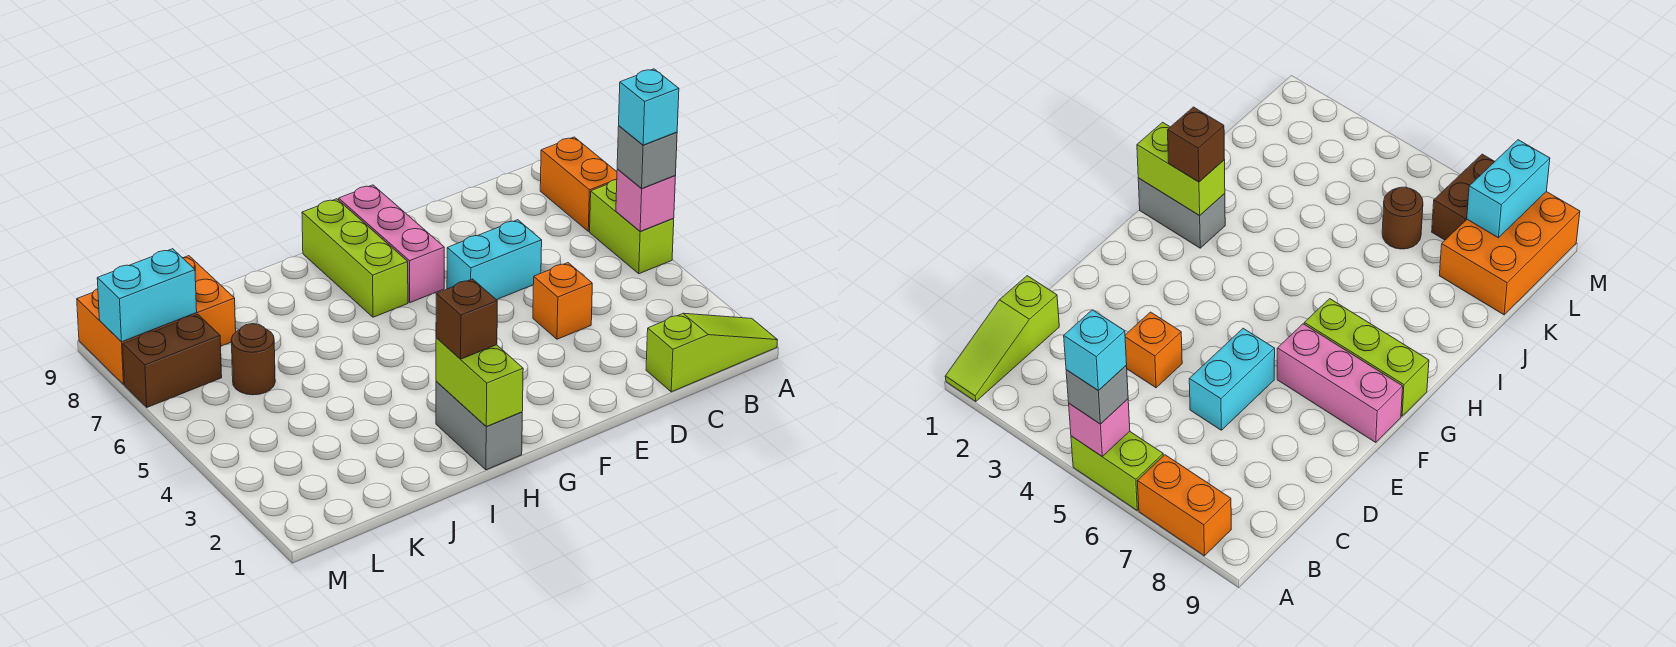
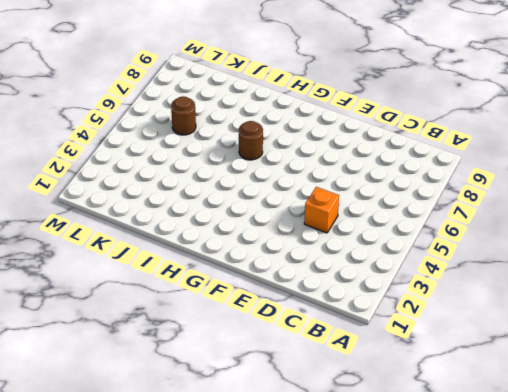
brown round brick H6 level 1 -> none
none -> lime slope A1:C1 level 1 top C
none -> lime brick A5:A6 level 1
none -> orange brick A7:A8 level 1

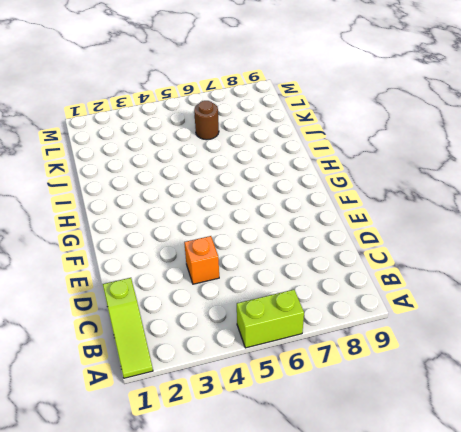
none -> orange brick A7:A8 level 1
none -> cyan brick D6:E6 level 1
none -> pink brick F7:F9 level 1

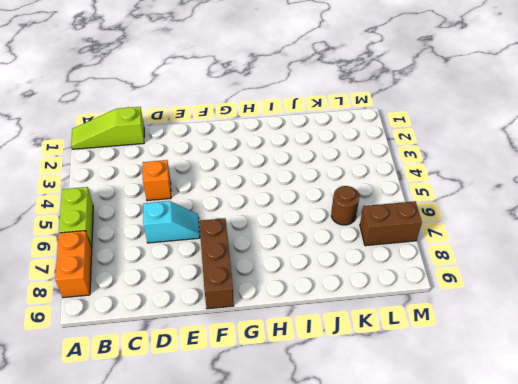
cyan slope D6:E6 level 1 top D -> cyan brick D6:E6 level 1
brown brick F7:F9 level 1 -> pink brick F7:F9 level 1
none -> lime brick G7:G9 level 1
none -> grey brick H1:H2 level 1
none -> orange brick K8:M9 level 1

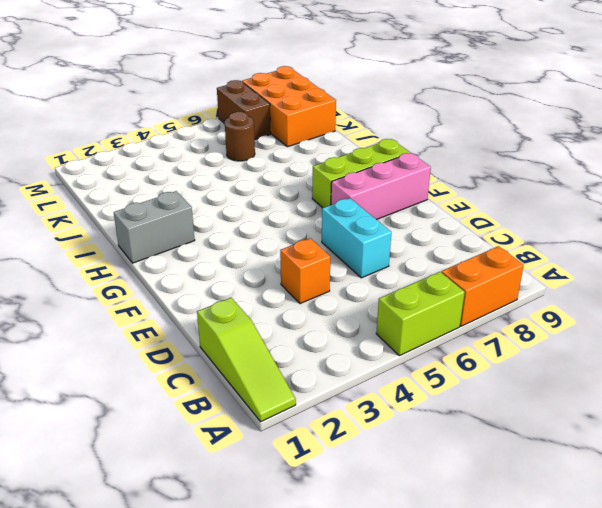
none -> pink brick A5 level 2
none -> lime brick H1:H2 level 2
none -> cyan brick L8:M8 level 2

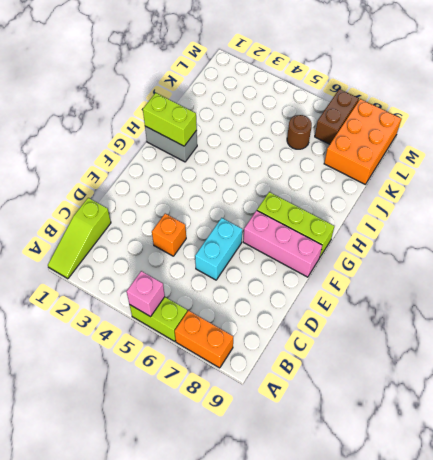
none -> cyan brick L8:M8 level 2
none -> grey brick A5 level 3
none -> brown brick H2 level 3

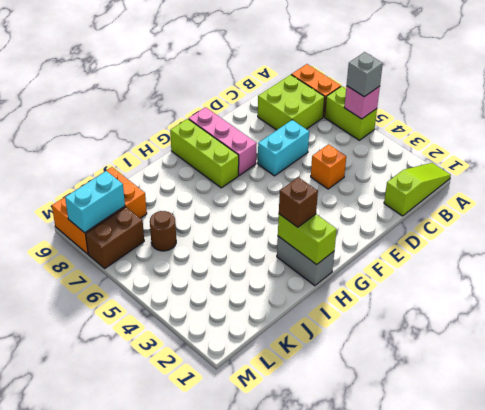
lime brick B7:C8 level 1 -> none
none -> cyan brick A5 level 4

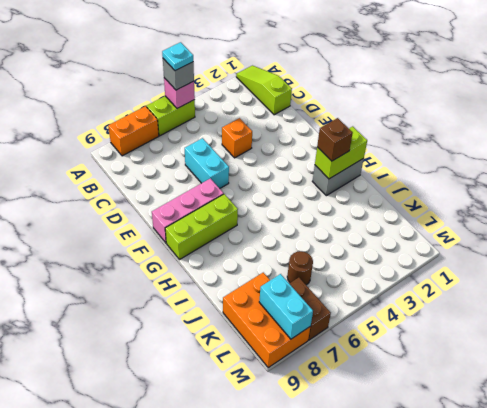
cyan plate A5 level 4 -> cyan brick A5 level 4

